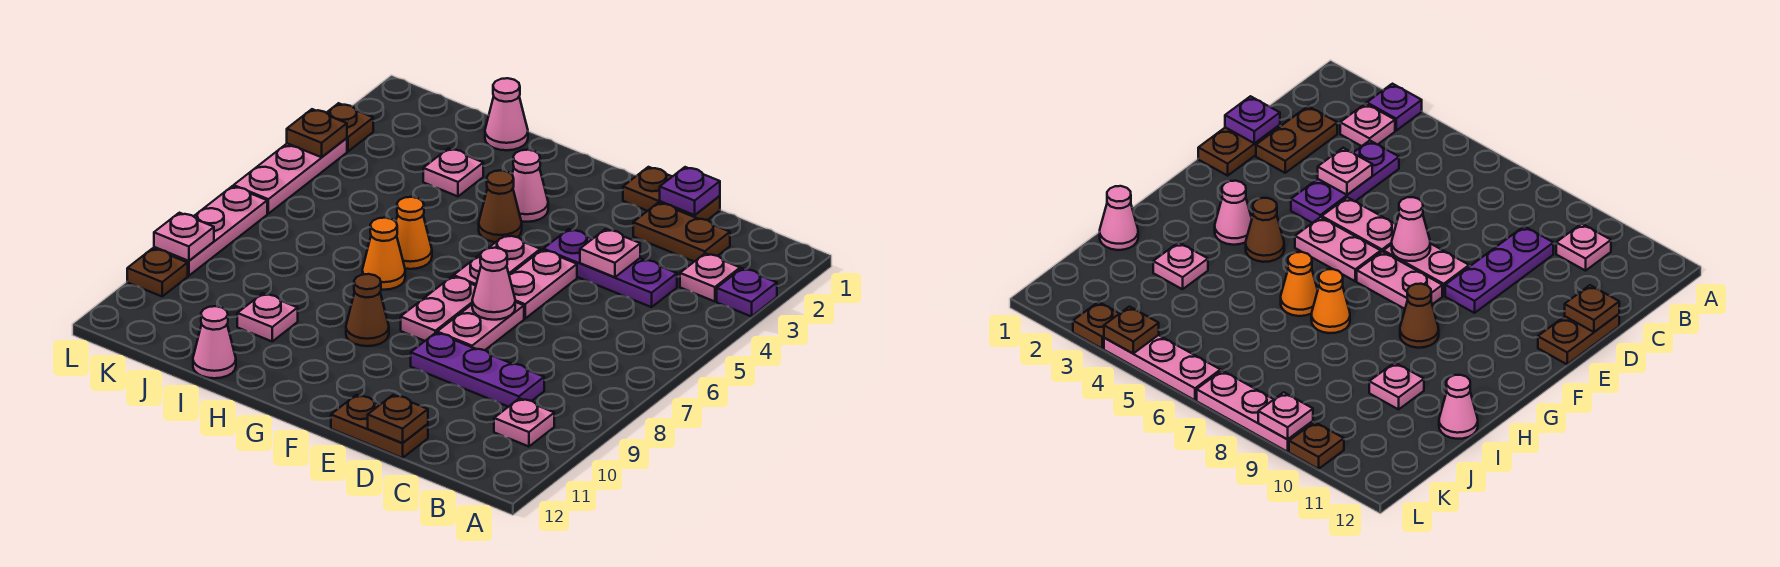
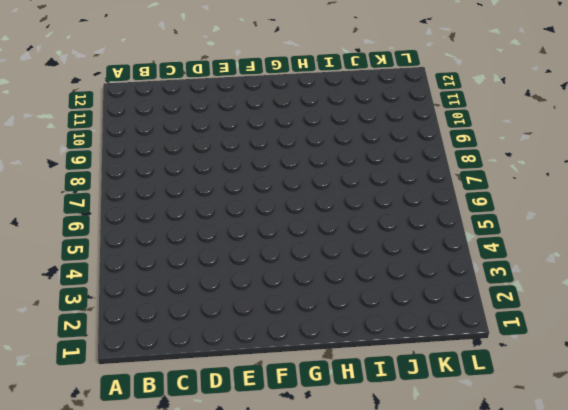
none -> purple plate A3 level 1
none -> pink plate B3 level 1
none -> pink plate B10 level 1
none -> brown plate C2:D2 level 1

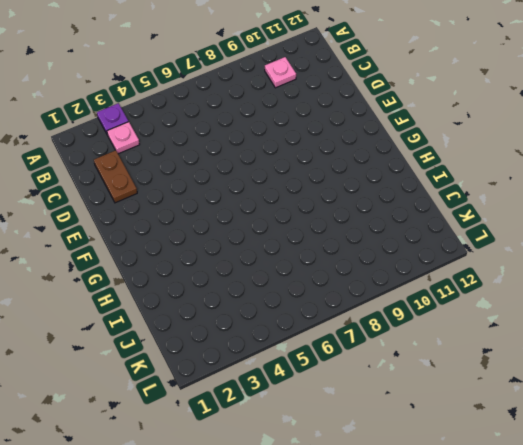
none -> purple plate C4:E4 level 1
none -> purple plate C9:E9 level 1
none -> brown plate D1:E1 level 1
none -> brown plate D12:E12 level 1

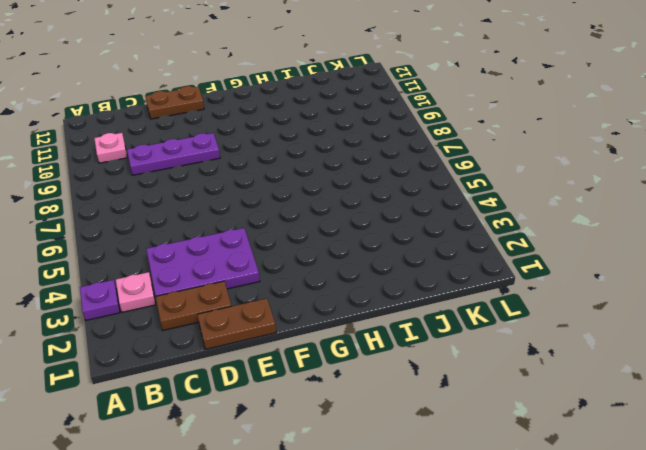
purple plate C3:E4 level 1 -> purple plate C4:E4 level 1
none -> pink plate E5:E6 level 1
none -> pink plate E7:E8 level 1
none -> pink plate F5:F6 level 1
none -> pink plate F7:F8 level 1

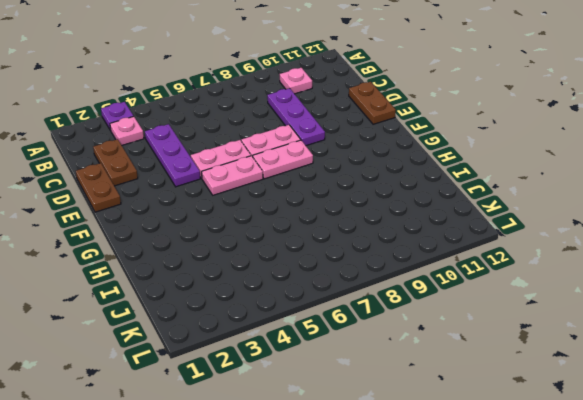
none -> pink cone G3 level 1
none -> brown cone G4 level 1
none -> brown cone G9 level 1
none -> orange cone H6 level 1

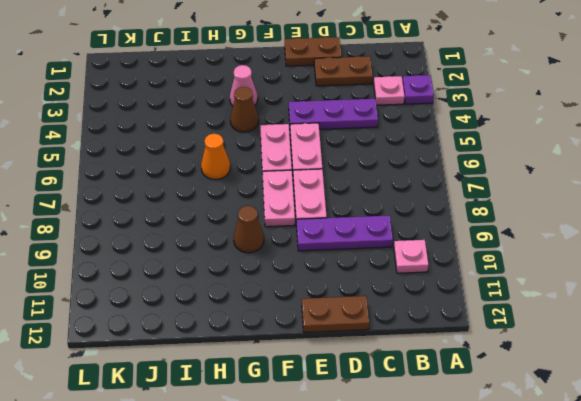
none -> orange cone H7 level 1
none -> pink cone I1 level 1
none -> pink plate I3 level 1
none -> pink plate I10 level 1

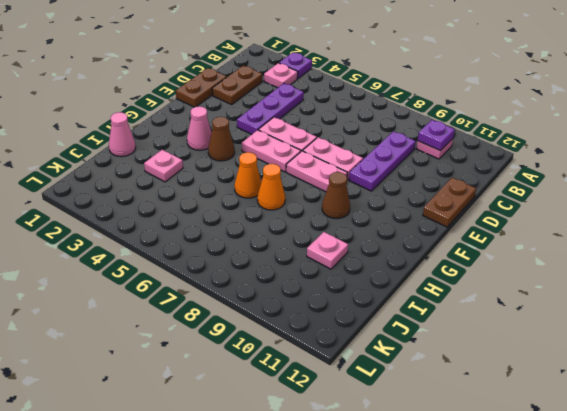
purple plate B10 level 2 -> purple plate D1 level 2
none -> pink cone I12 level 1
none -> brown plate L3 level 1
none -> pink plate L4:L6 level 1
none -> pink plate L7:L9 level 1

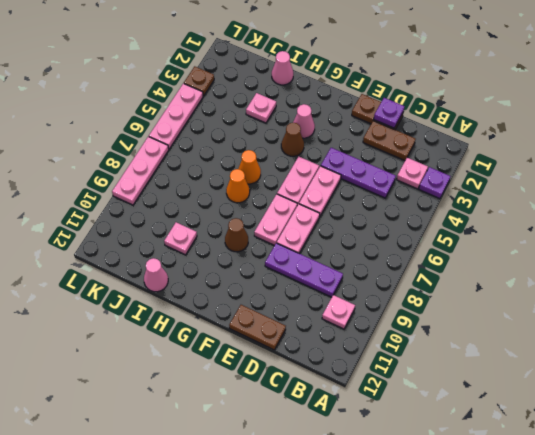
none -> brown plate L10 level 1
none -> pink plate D4 level 2
none -> brown plate D12 level 2
none -> pink cone E7 level 2

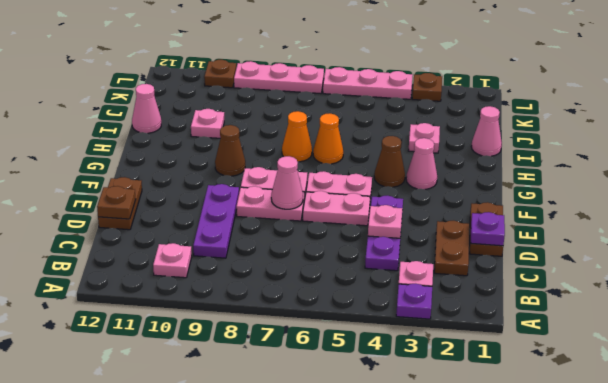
none -> brown plate L4 level 2
none -> pink plate L9 level 2

